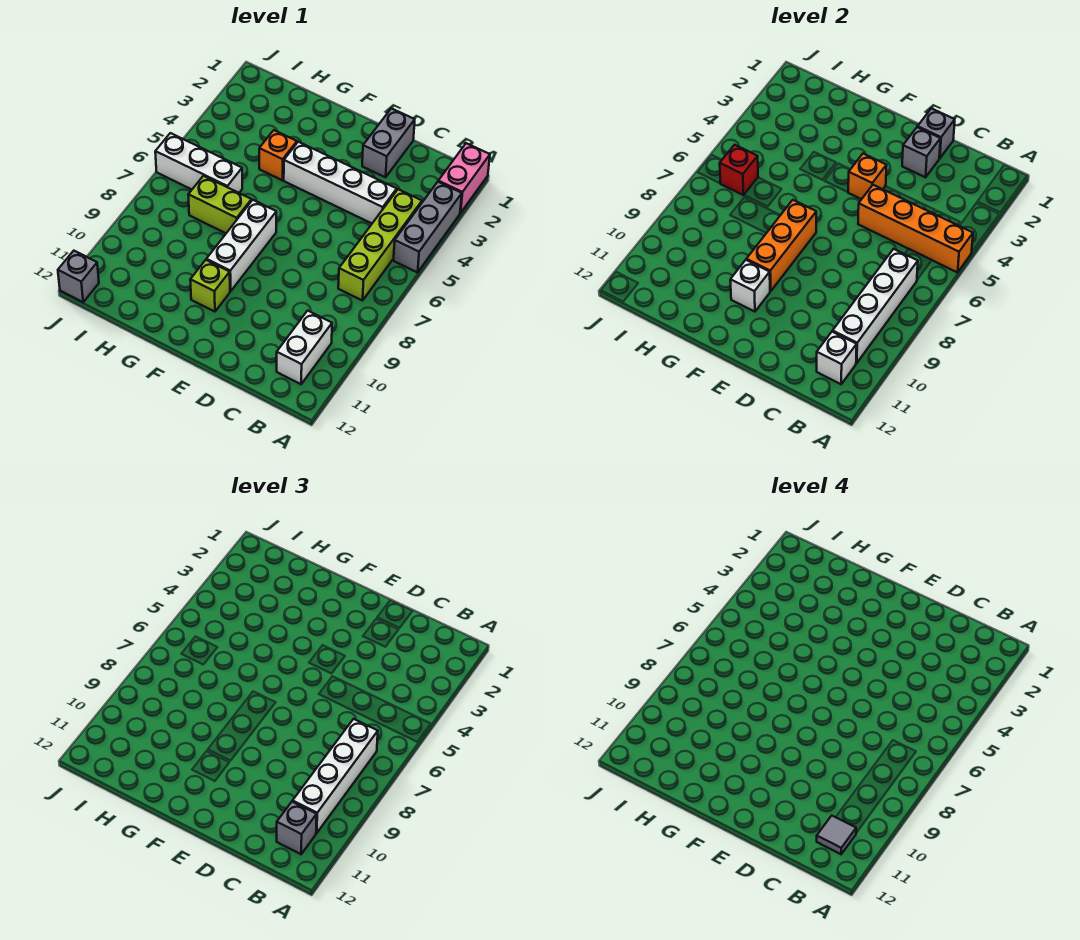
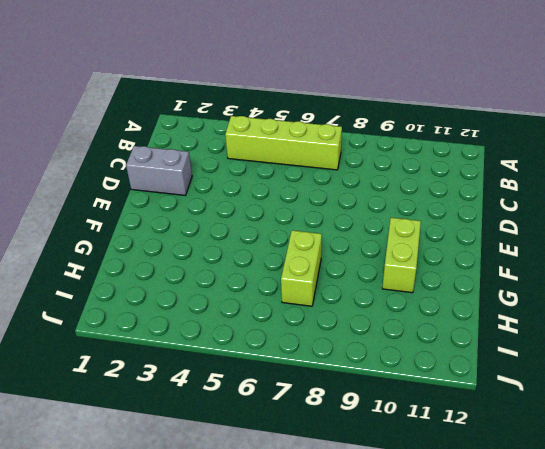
lime brick F10:G10 level 1 -> lime brick F10 level 1
none -> pink brick A1:A2 level 1
none -> grey brick A3:A5 level 1
none -> white brick B10:B11 level 1

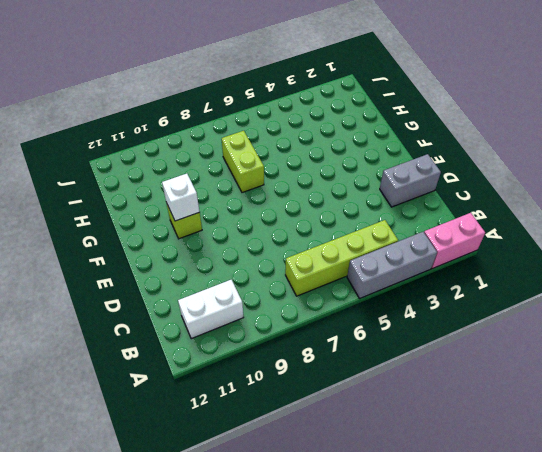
none -> white brick C4:F4 level 1
none -> white brick F7:F9 level 1
none -> orange brick G4 level 1

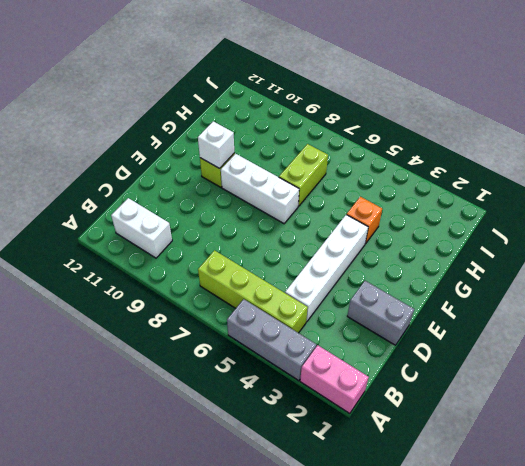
none -> white brick H6:J6 level 1
none -> grey brick J12 level 1
none -> orange brick A5:D5 level 2

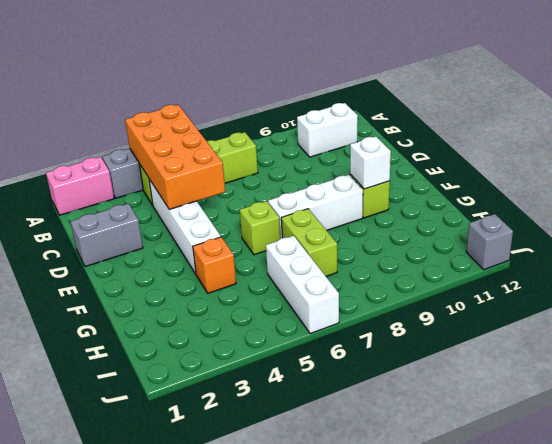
orange brick A4:D5 level 2 -> orange brick A5:D5 level 2
lime brick F6 level 1 -> none
none -> white brick B7:B10 level 2
none -> white brick B11 level 2
none -> grey brick D1 level 2

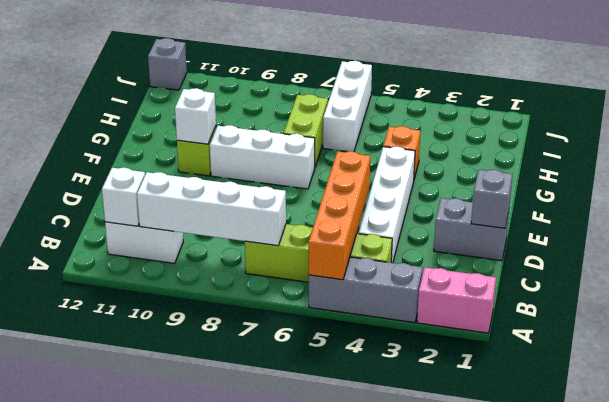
none -> grey brick D2 level 2
none -> orange brick E4 level 2
none -> orange brick F7:F9 level 2

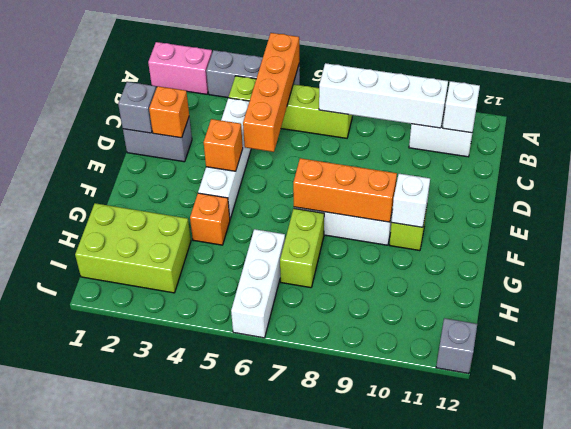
orange brick D2 level 2 -> grey brick D2 level 2
lime brick H1:I3 level 1 -> none
none -> red brick I6 level 2
none -> white brick B7:B10 level 3
none -> grey brick B11 level 3

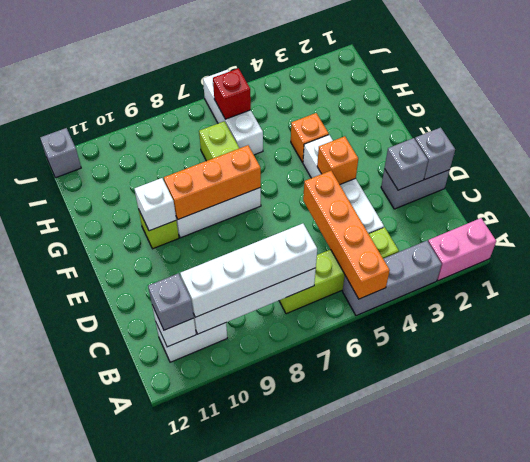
none -> grey tile B11 level 4

